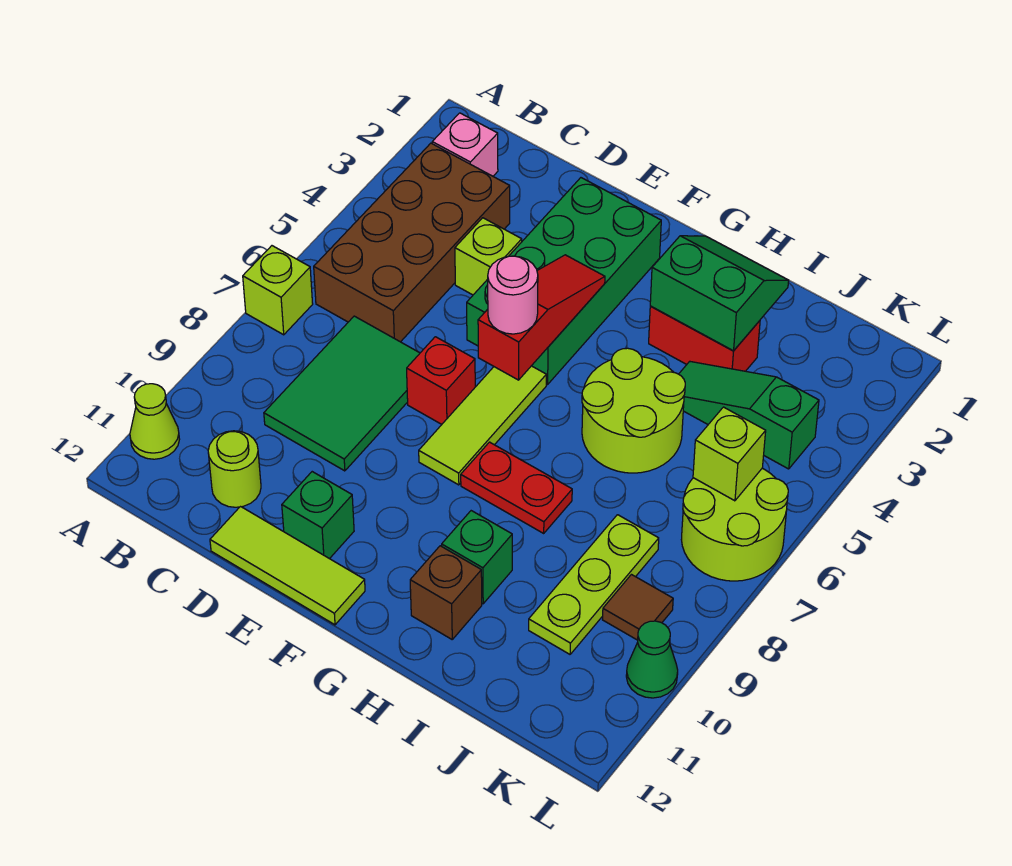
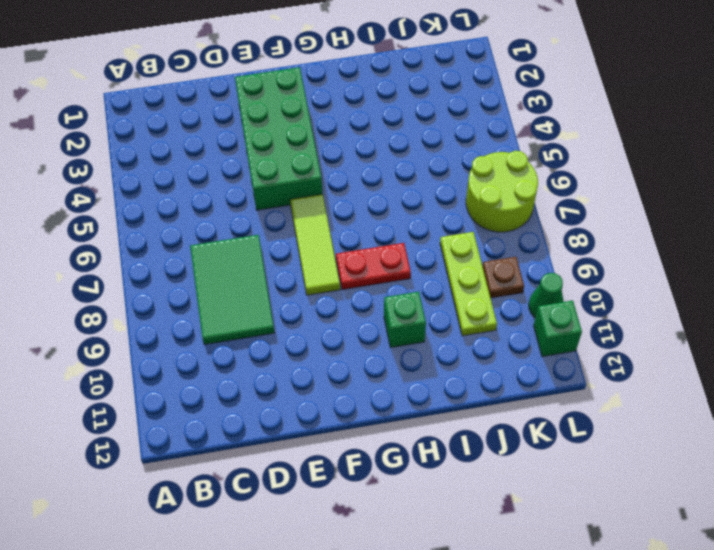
brown plate K9 level 1 -> brown tile K9 level 1
green brick L11 level 1 -> green brick E11 level 1
none -> lime brick A7 level 1
none -> lime cone A11 level 1
none -> pink brick B2 level 1

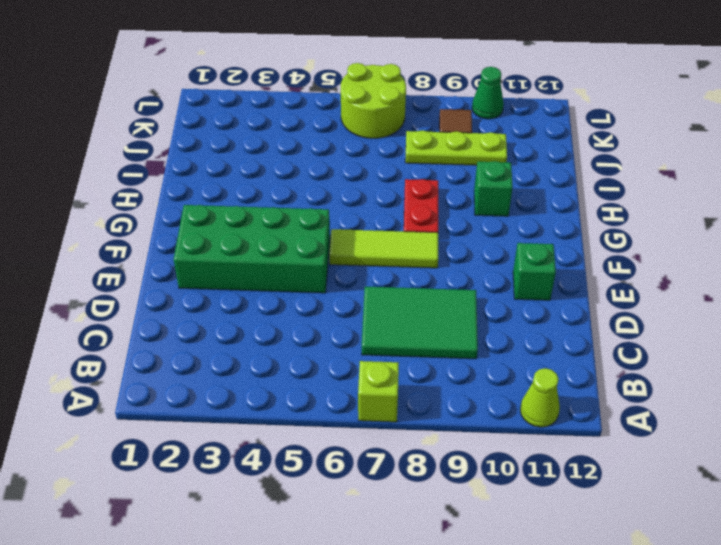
none -> pink brick B2 level 1
none -> brown brick B3:C6 level 1
none -> lime round brick C11 level 1

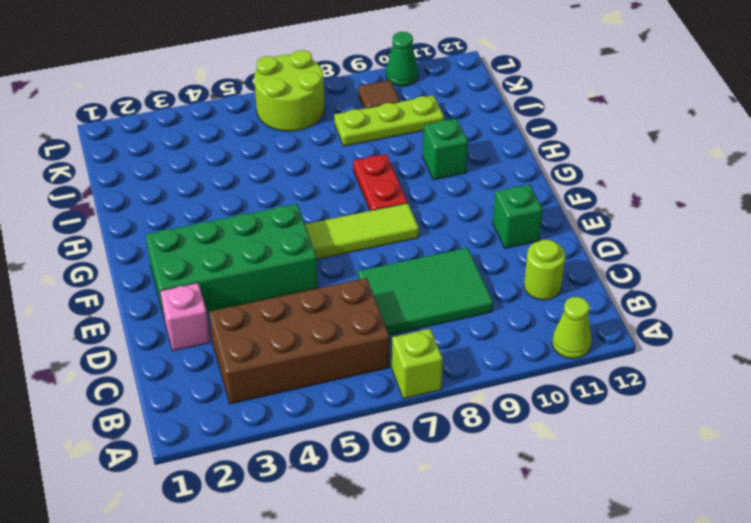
pink brick D2 level 1 -> pink brick B2 level 1
none -> lime brick D4 level 1
none -> lime tile D12:F12 level 1
none -> red brick E7 level 1

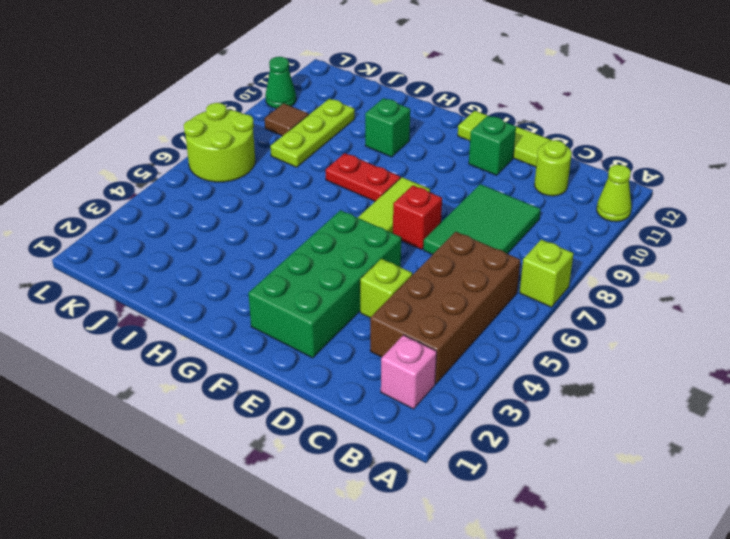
none -> red brick H3:I3 level 1
none -> lime round brick H5:I6 level 1
none -> brown brick H11 level 1

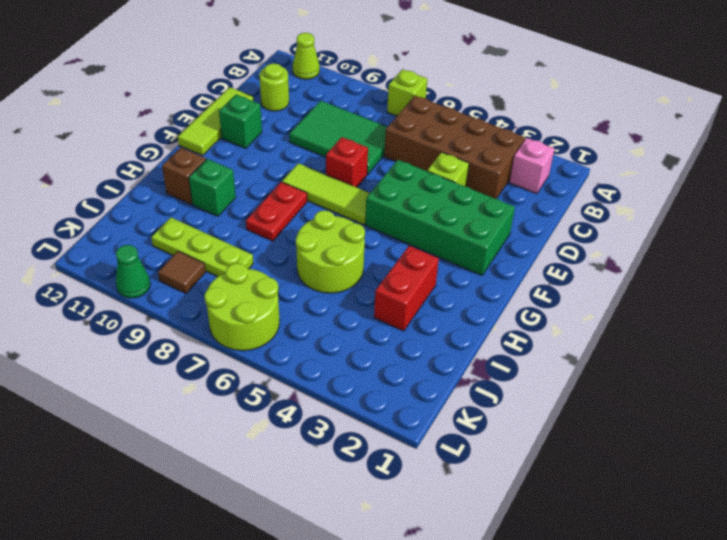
none -> green slope I4:K4 level 1 top K
none -> red slope F4:F6 level 2 top 6
none -> green slope H2:I3 level 2 top 3

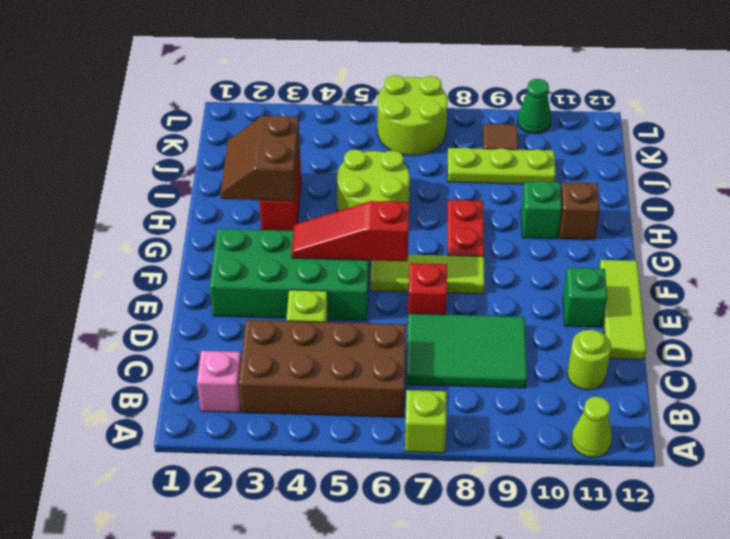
brown slope H2:I3 level 2 top 3 -> green slope H2:I3 level 2 top 3
none -> green slope I4:K4 level 1 top K
none -> lime brick K6 level 2
none -> pink round brick F6 level 3

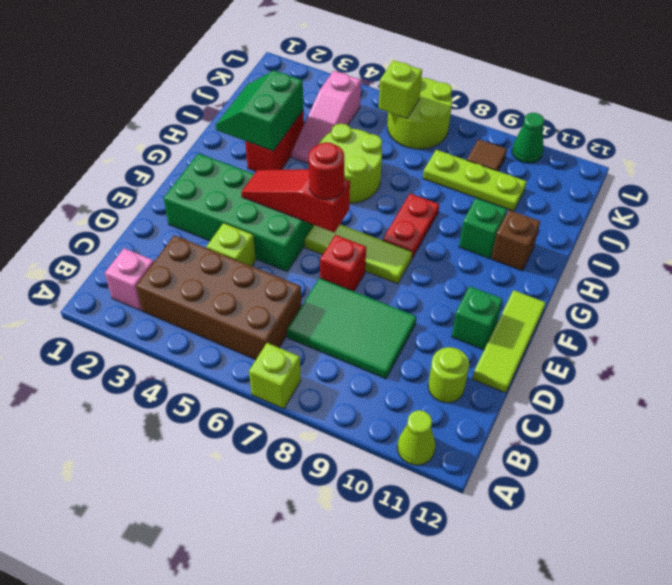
red round brick F6 level 3 -> pink round brick F6 level 3
pink slope I4:K4 level 1 top K -> green slope I4:K4 level 1 top K

